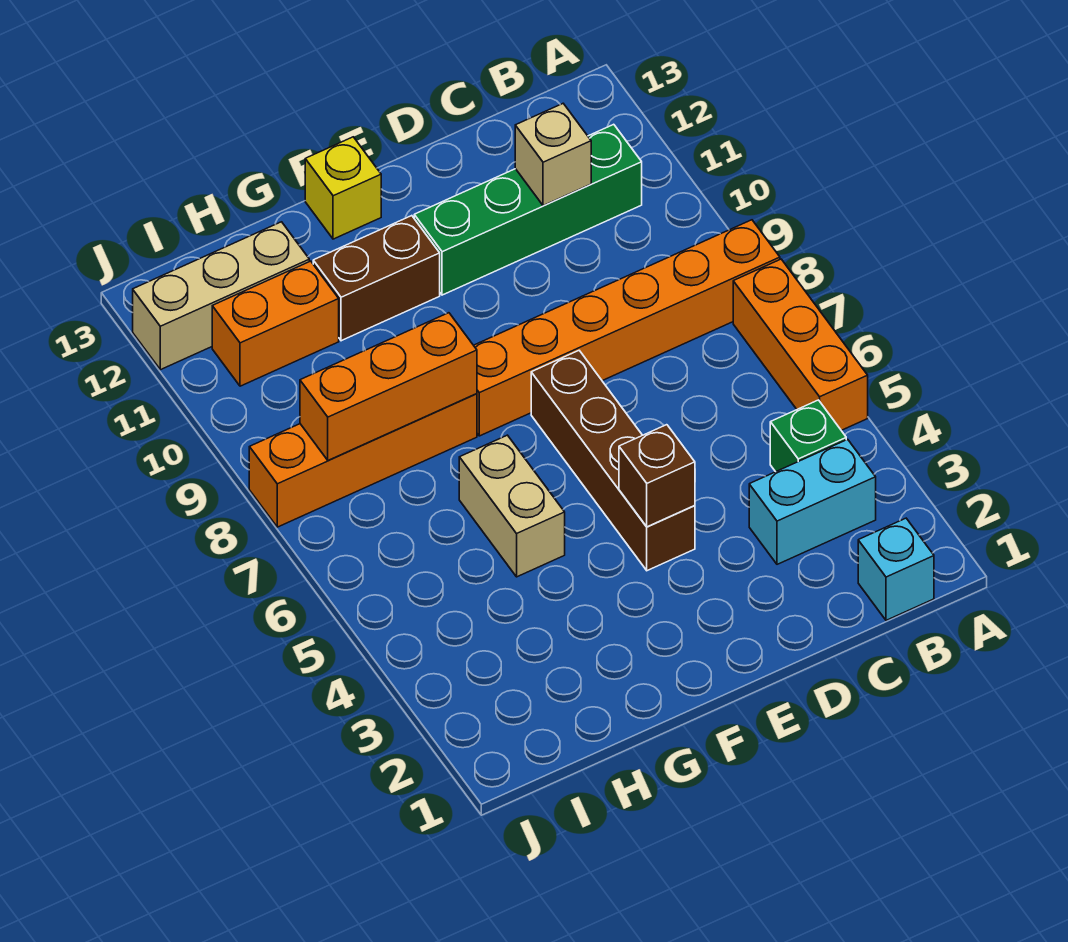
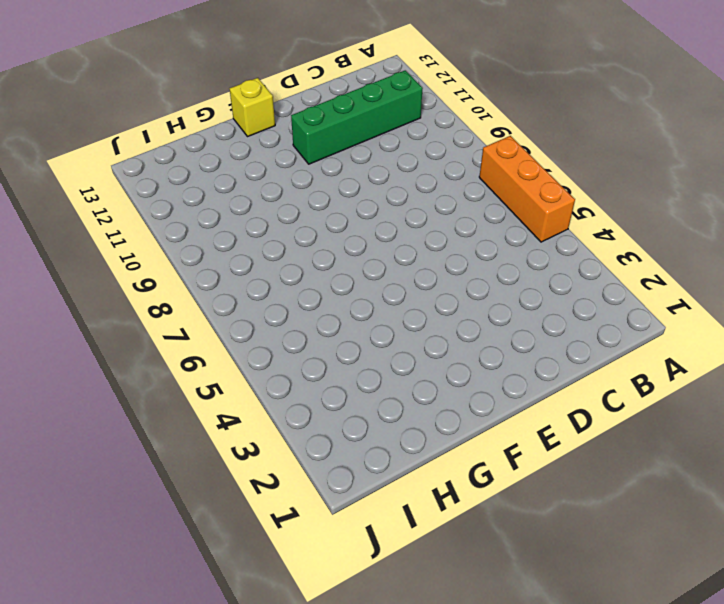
none -> orange brick A8:F8 level 1
none -> cyan brick B1 level 1
none -> cyan brick B3:C3 level 1

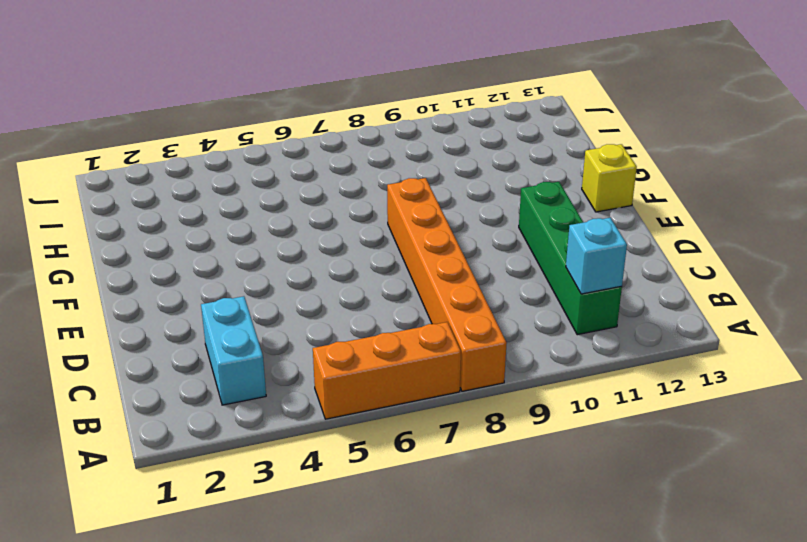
cyan brick B11 level 2 -> cyan brick B1 level 1
none -> green brick B4 level 1
none -> brown brick E4:E7 level 1
none -> brown brick F11:G11 level 1

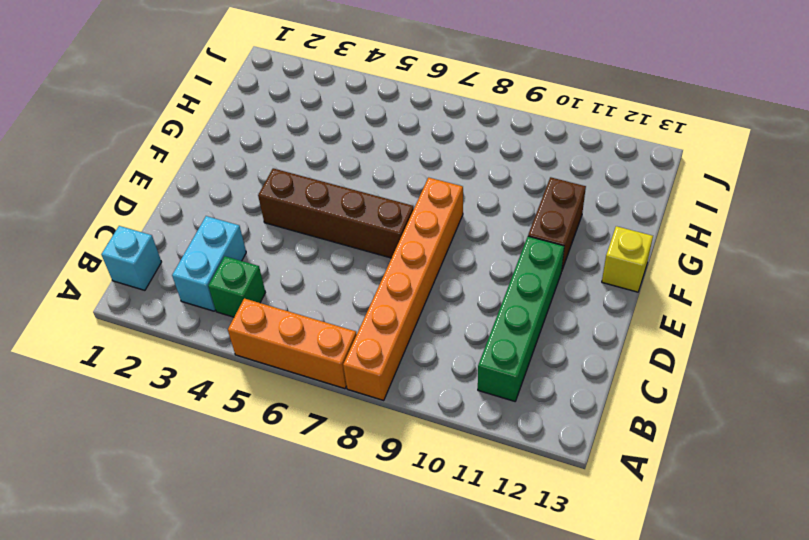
none -> tan brick G5:G6 level 1
none -> orange brick G8:J8 level 1
none -> orange brick H11:I11 level 1

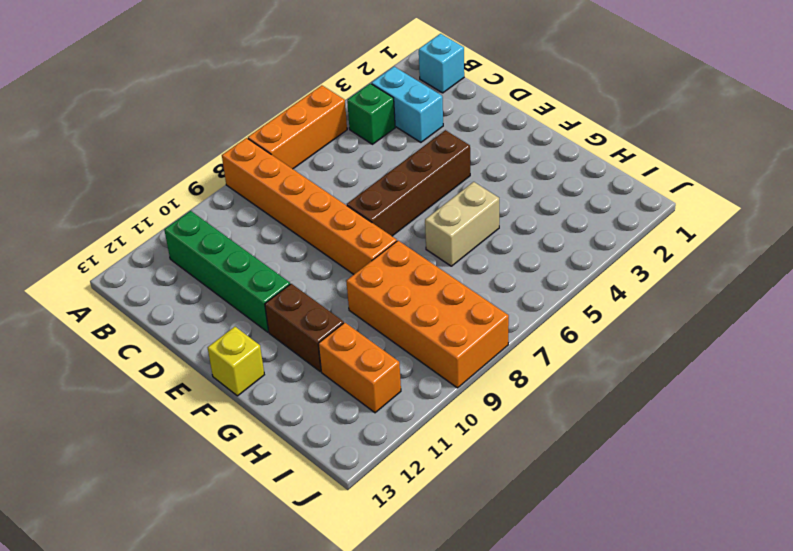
orange brick G8:J9 level 1 -> orange brick G8:J8 level 1
none -> tan brick H12:J12 level 1
none -> tan brick C11 level 2
none -> brown brick E4 level 2

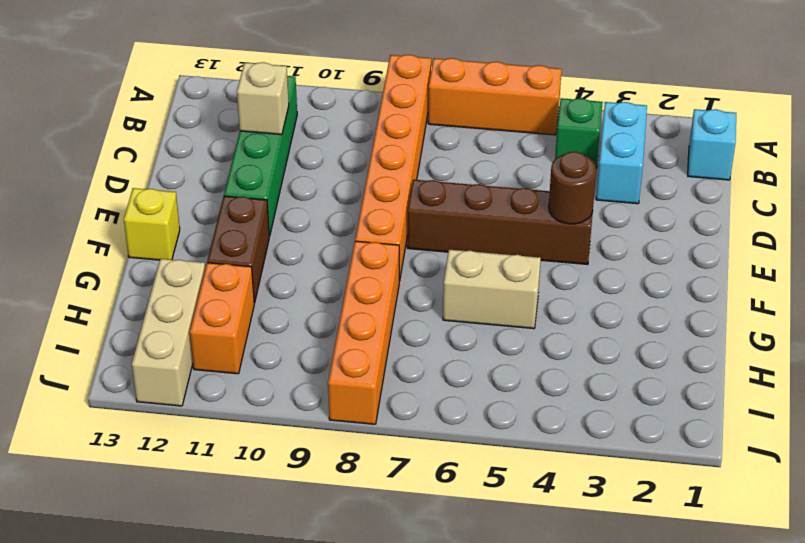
brown round brick E4 level 2 -> brown brick E4 level 2
none -> orange brick G8:I8 level 2

